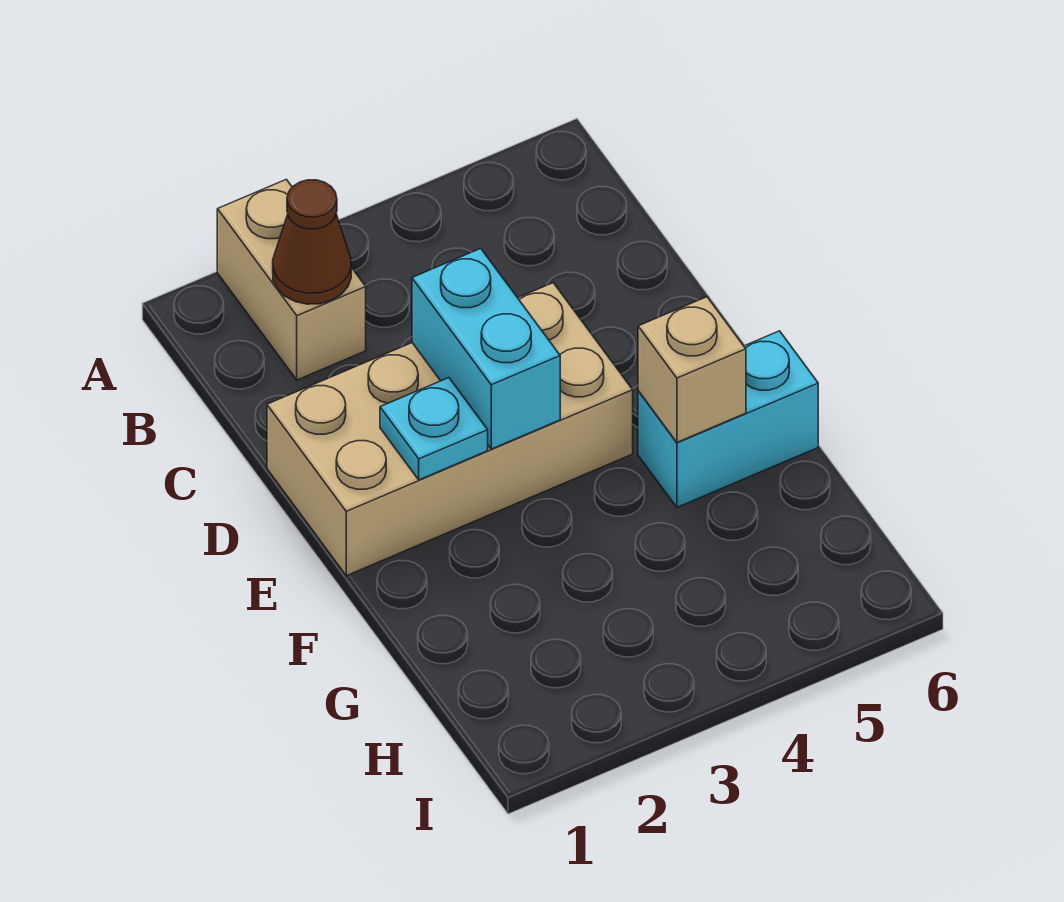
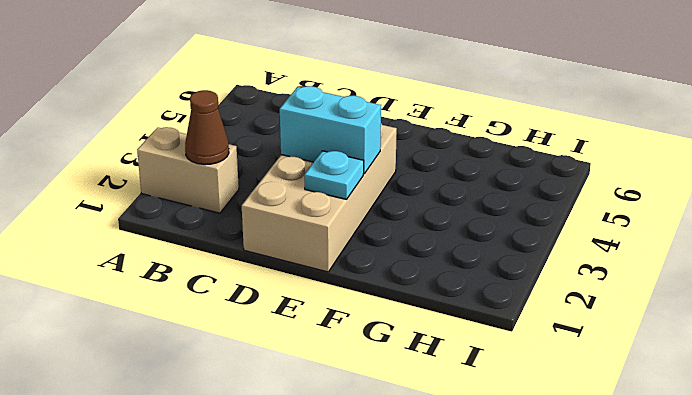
none -> cyan brick F5:F6 level 1
none -> tan brick F5 level 2

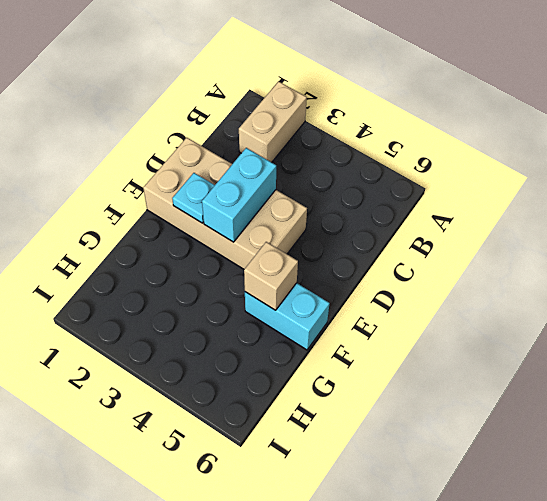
none -> brown cone B2 level 2

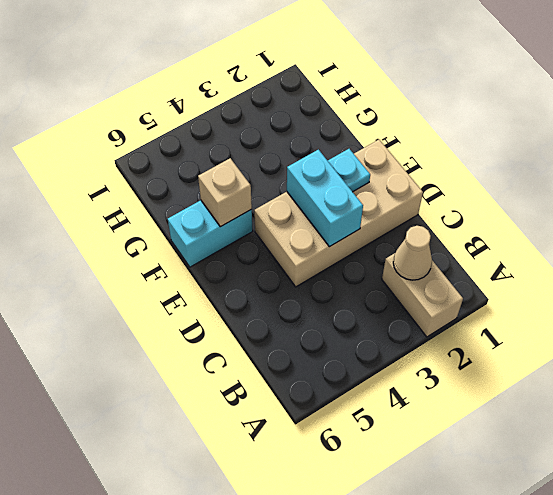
tan cone B2 level 2 -> brown cone B2 level 2

